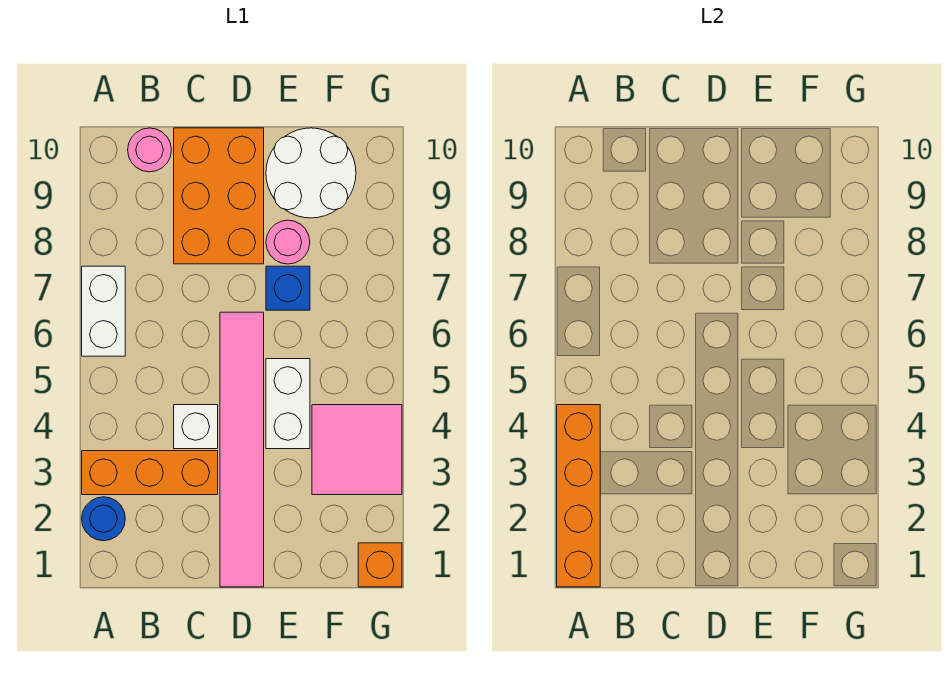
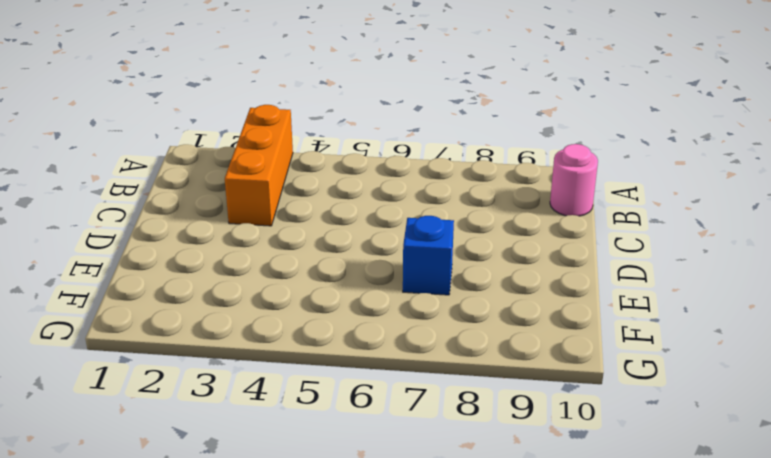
none -> blue round brick A2 level 1
none -> white brick A6:A7 level 1
none -> white brick C4 level 1

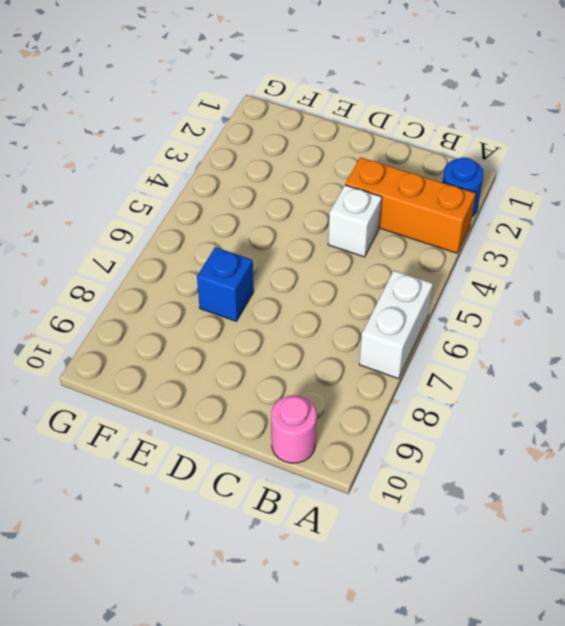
none -> orange brick C8:D10 level 1
none -> pink tile D1:D6 level 1
none -> white brick E4:E5 level 1

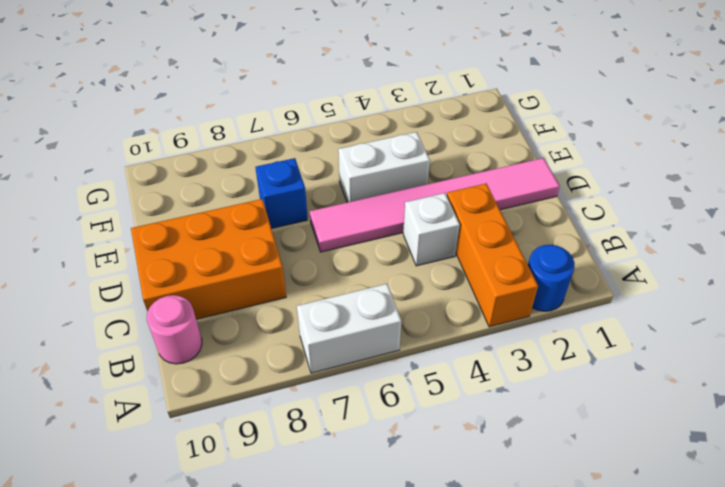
none -> pink round brick E8 level 1
none -> white round brick E9:F10 level 1
none -> pink tile F3:G4 level 1

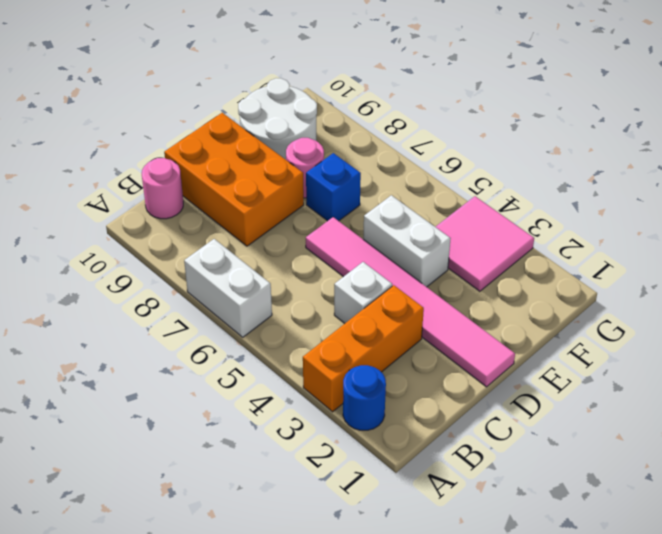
none -> orange brick G1 level 1
none -> orange brick A1:A4 level 2

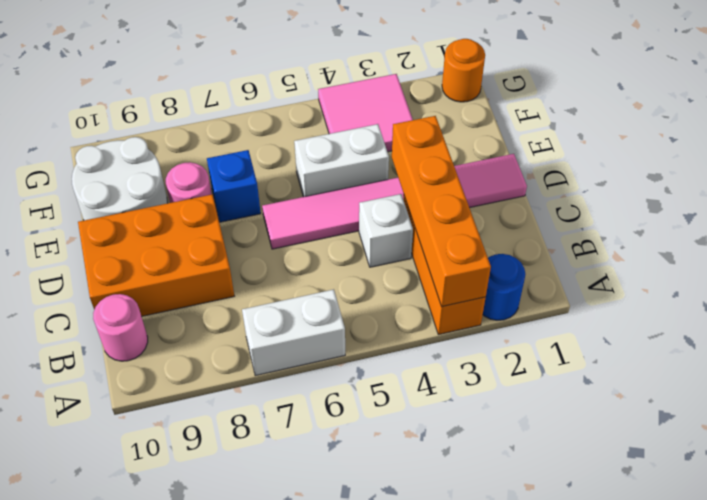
orange brick A3:D3 level 2 -> orange brick A1:A4 level 2
orange round brick G1 level 1 -> orange brick G1 level 1

